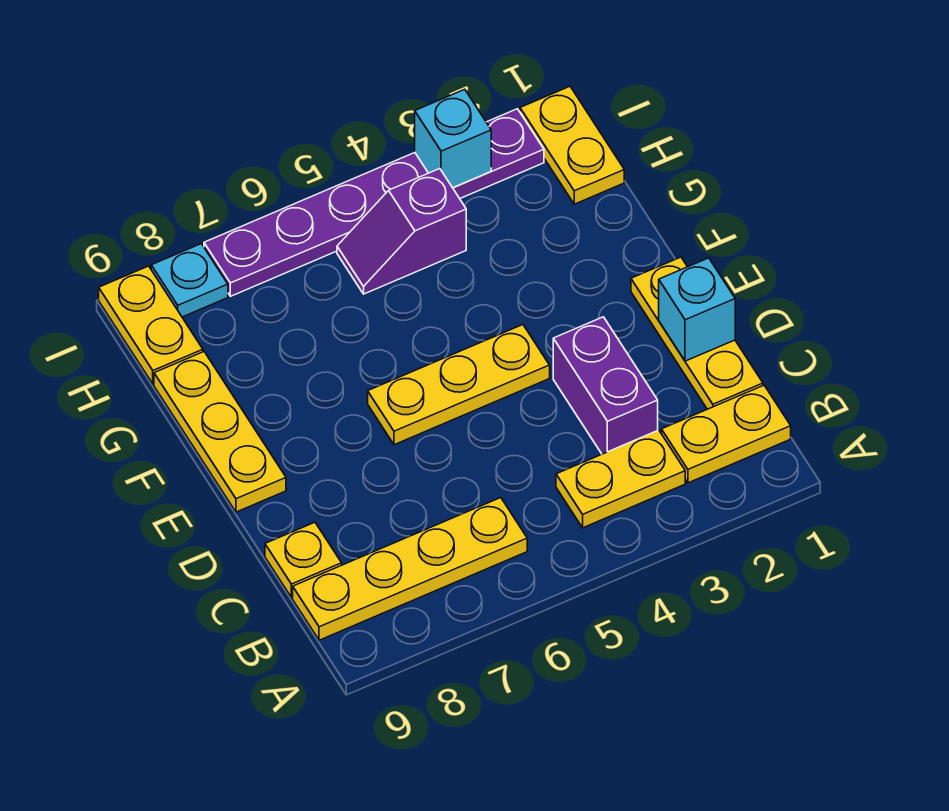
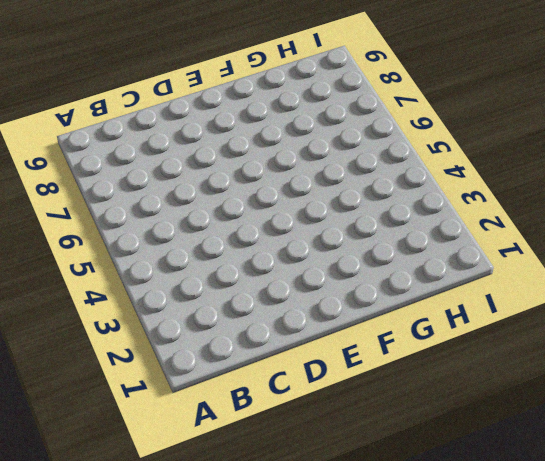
none -> yellow plate B1:B2 level 1
none -> yellow plate B3:B4 level 1
none -> yellow plate B6:B9 level 1

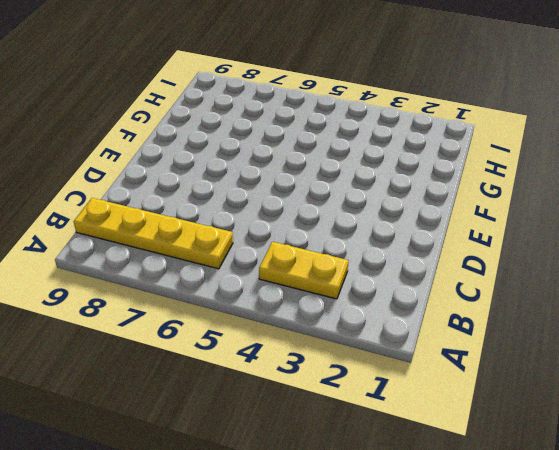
none -> yellow plate B1:B2 level 1
none -> yellow plate C1:E1 level 1
none -> purple brick C3:D3 level 1

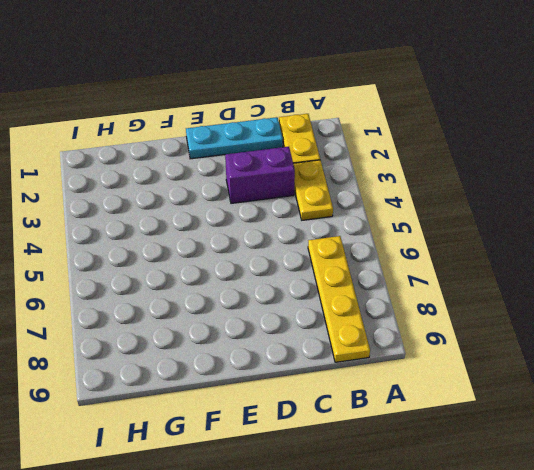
cyan plate C1:E1 level 1 -> yellow plate C1:E1 level 1
none -> yellow plate C9 level 1
none -> yellow plate E4:E6 level 1
none -> yellow plate E9:G9 level 1

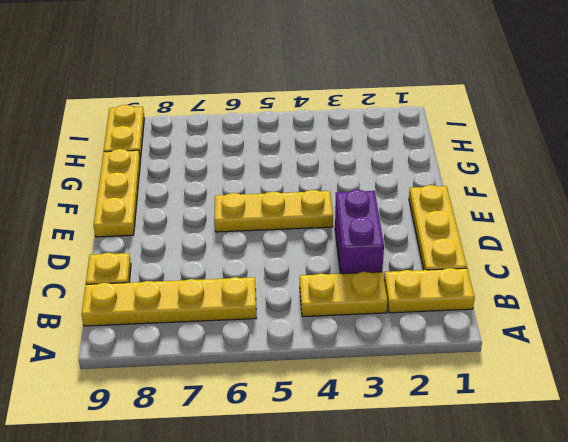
none -> yellow plate H1:I1 level 1
none -> purple slope H4:H5 level 1 top 4
none -> purple plate I2:I7 level 1

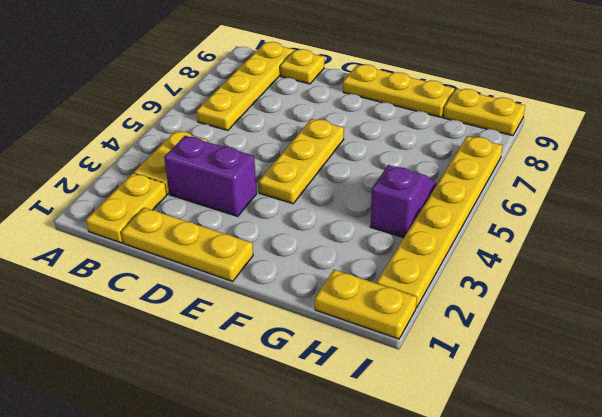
yellow plate I2:I7 level 1 -> purple plate I2:I7 level 1
none -> cyan plate I8 level 1
none -> cyan brick D1 level 2
none -> cyan brick I3 level 2

